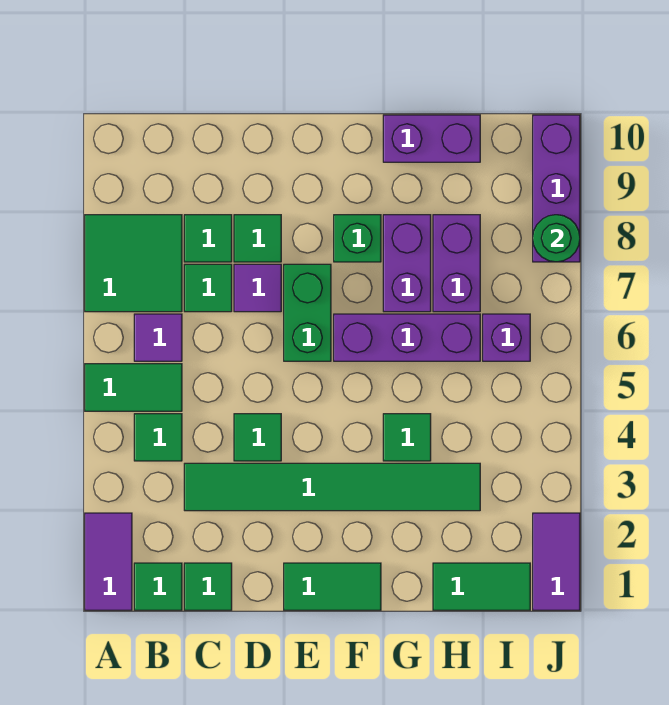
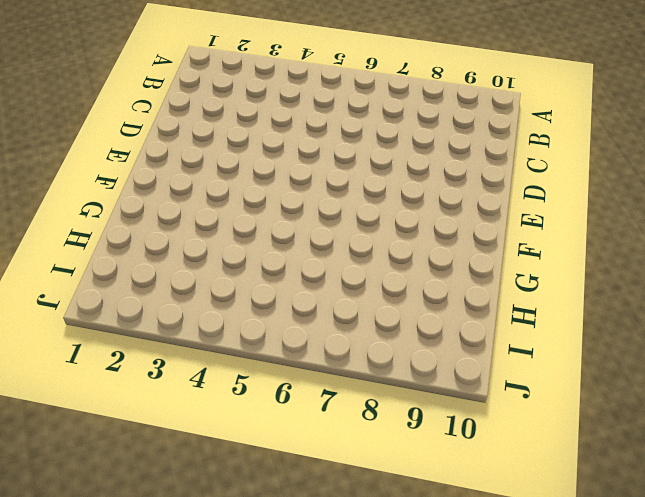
none -> purple tile A1:A2 level 1
none -> green tile A5:B5 level 1
none -> green tile A7:B8 level 1

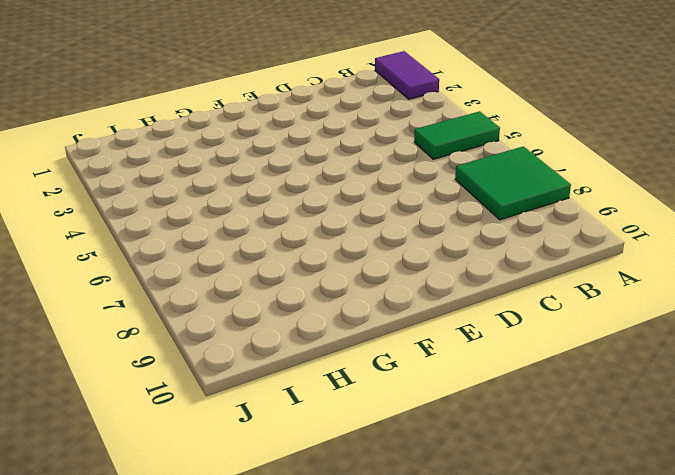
none -> green tile B1 level 1
none -> green tile B4 level 1
none -> purple tile B6 level 1

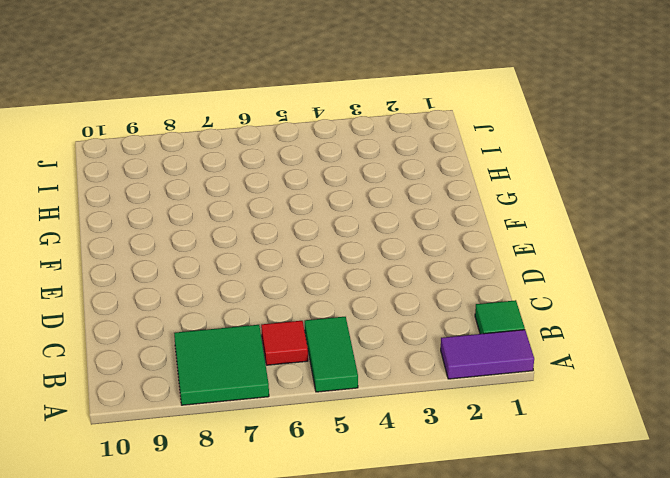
red tile B6 level 1 -> purple tile B6 level 1
none -> green tile B4 level 1
none -> green tile C1 level 1
none -> green tile C3:H3 level 1

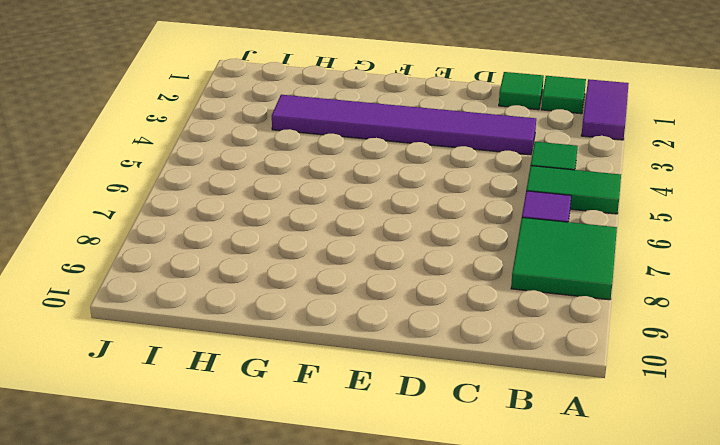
purple tile C3:H3 level 1 -> green tile C3:H3 level 1
none -> green tile C7 level 1
none -> green tile C8 level 1
none -> green tile D4 level 1

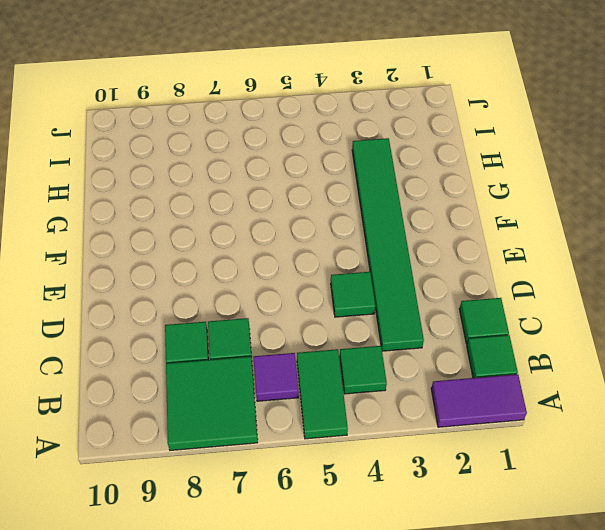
none -> purple tile D7 level 1
none -> green tile D8 level 1
none -> green tile E1:F1 level 1

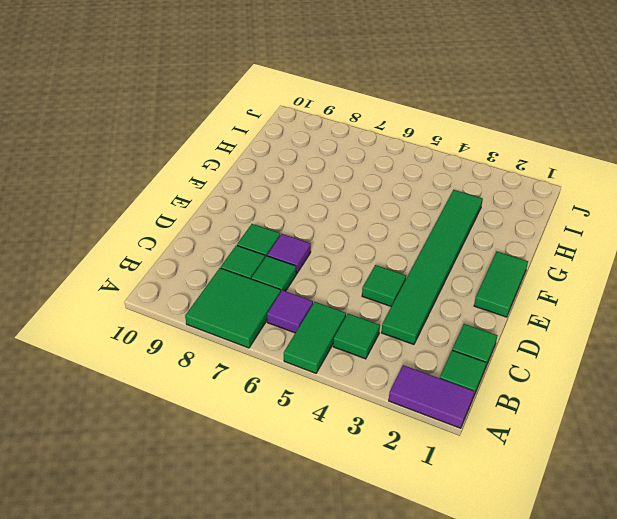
none -> green brick E6:E7 level 1
none -> purple brick F6:H6 level 1
none -> green brick F8 level 1

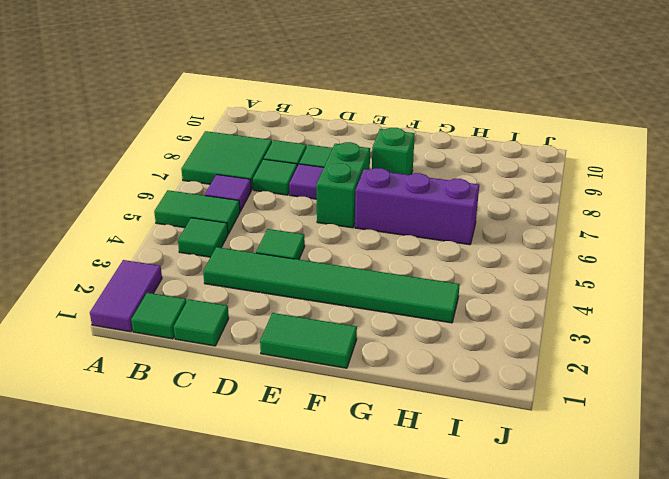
none -> green tile G4 level 1
none -> purple brick G7:G8 level 1
none -> purple brick G10:H10 level 1

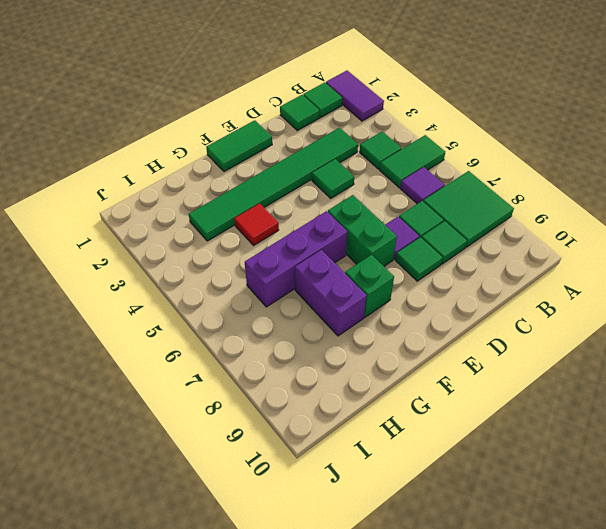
red tile G4 level 1 -> green tile G4 level 1
none -> purple brick G10:H10 level 1
none -> green tile H1:I1 level 1
none -> purple brick H7:H8 level 1

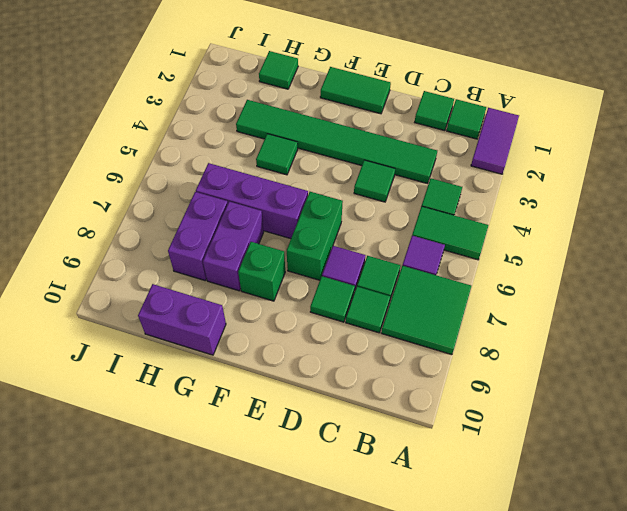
green tile H1 level 1 -> green tile H1:I1 level 1
none -> purple brick I6 level 1
none -> purple tile J1:J2 level 1
none -> purple brick J8:J10 level 1

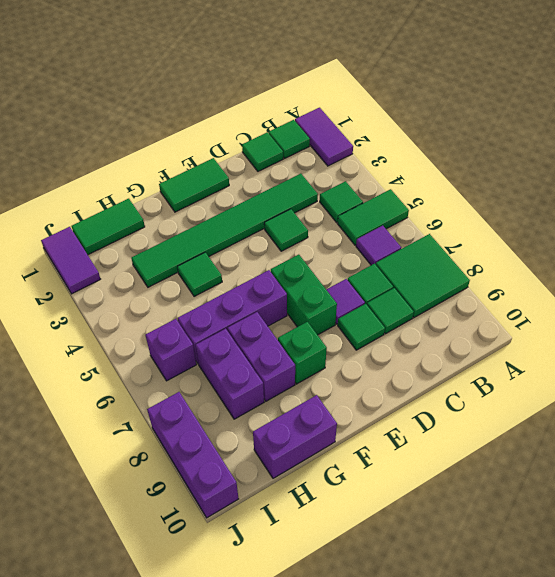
none -> green round brick J8 level 2

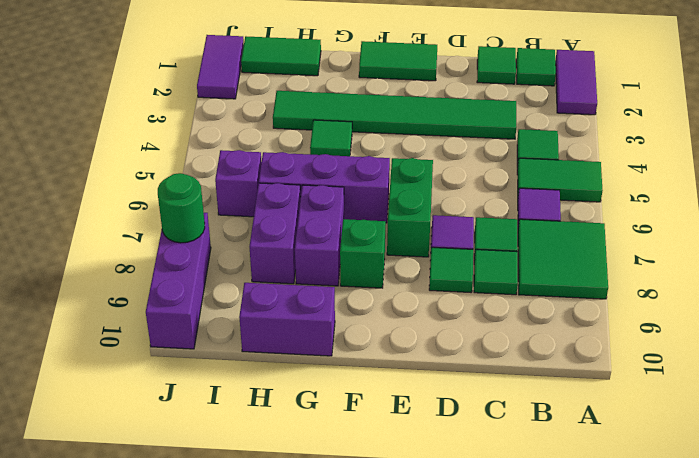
none -> green tile D4 level 1

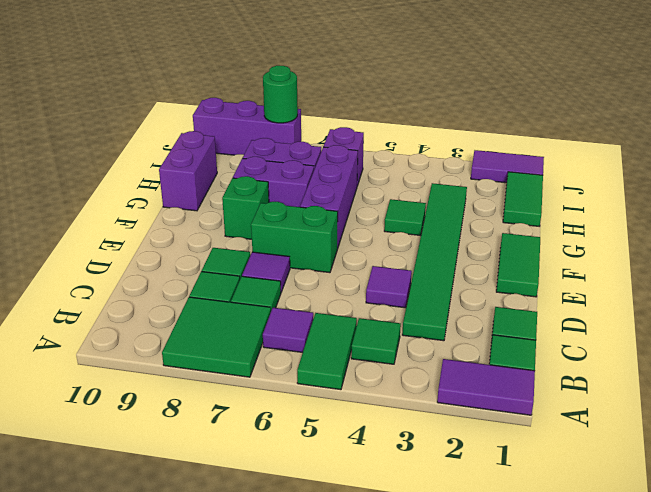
purple tile D4 level 1 -> green tile D4 level 1

